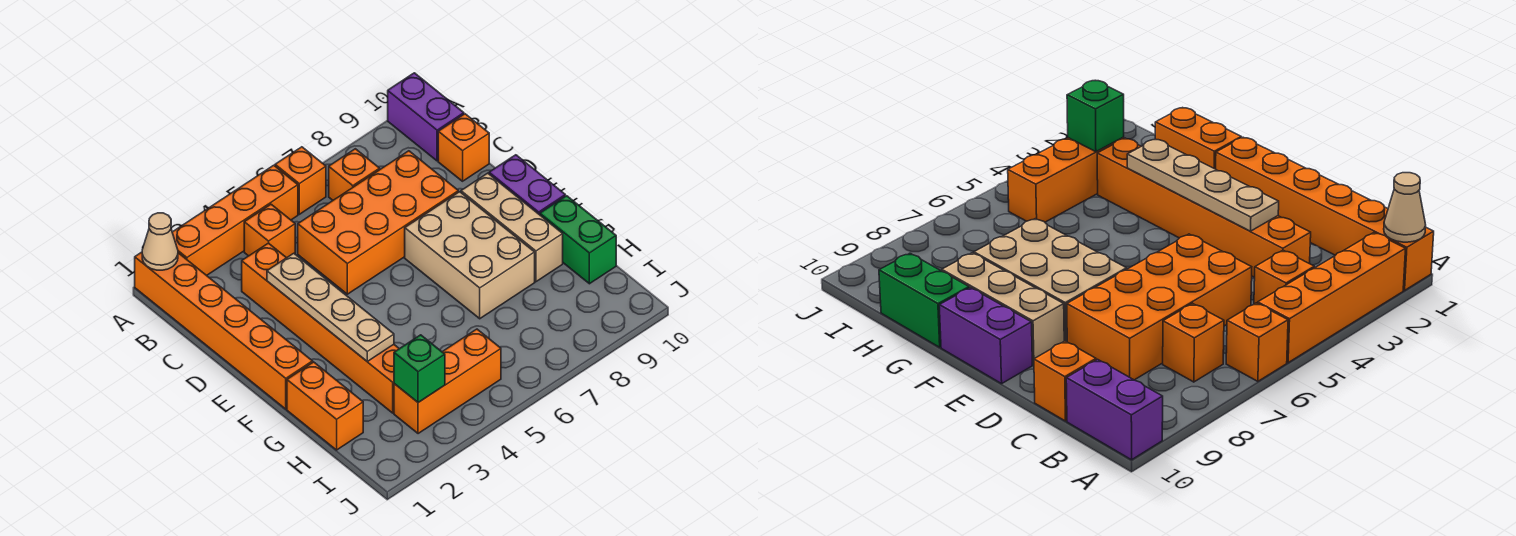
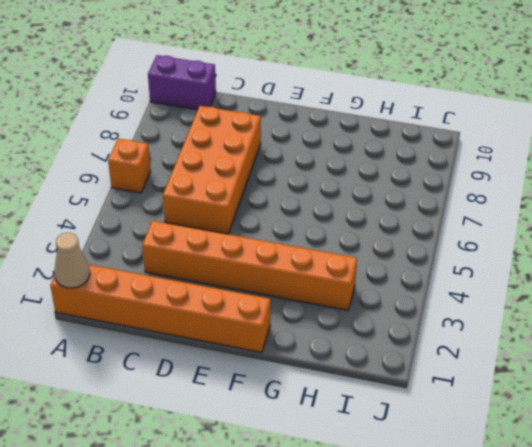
none -> orange brick A2:A5 level 1
none -> orange brick B4 level 1
none -> orange brick B7 level 1

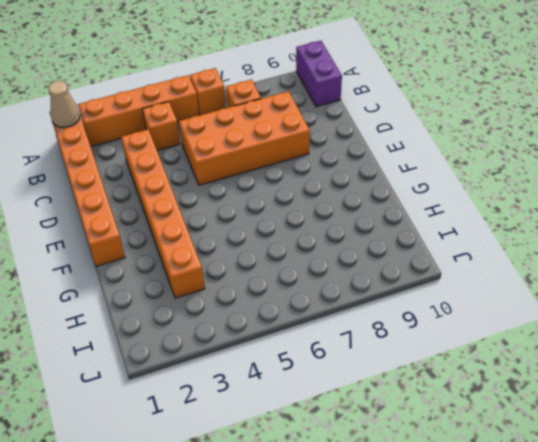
none -> orange brick C10 level 1
none -> tan brick E7:G8 level 1
none -> tan brick E9:G9 level 1

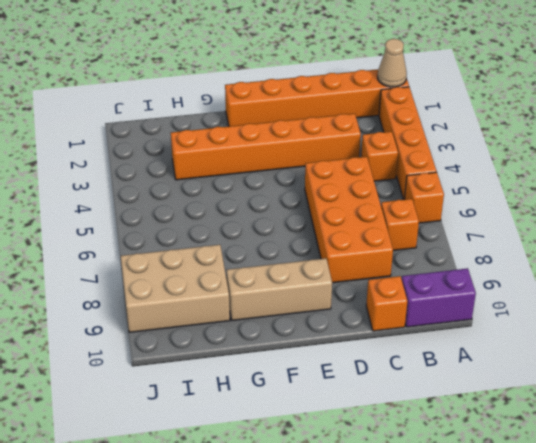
tan brick H8:J9 level 1 -> tan brick E7:G8 level 1
none -> purple brick E10:F10 level 1
none -> orange brick G1:H1 level 1
none -> green brick G10:H10 level 1

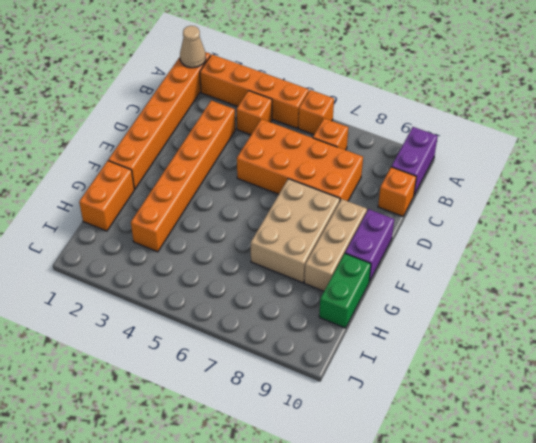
none -> orange brick I3:I5 level 1
none -> tan plate D3:G3 level 2
none -> green brick I3 level 2

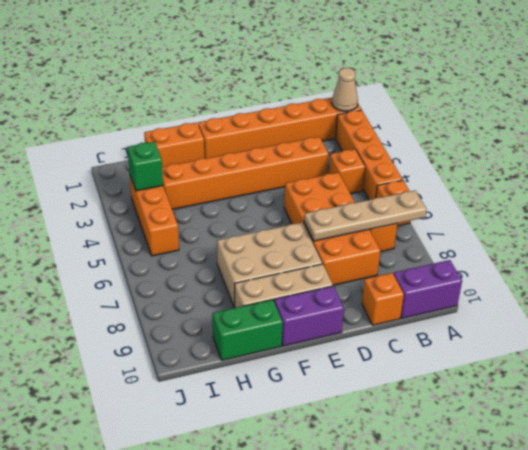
tan plate A7:D7 level 2 -> tan plate D3:G3 level 2

